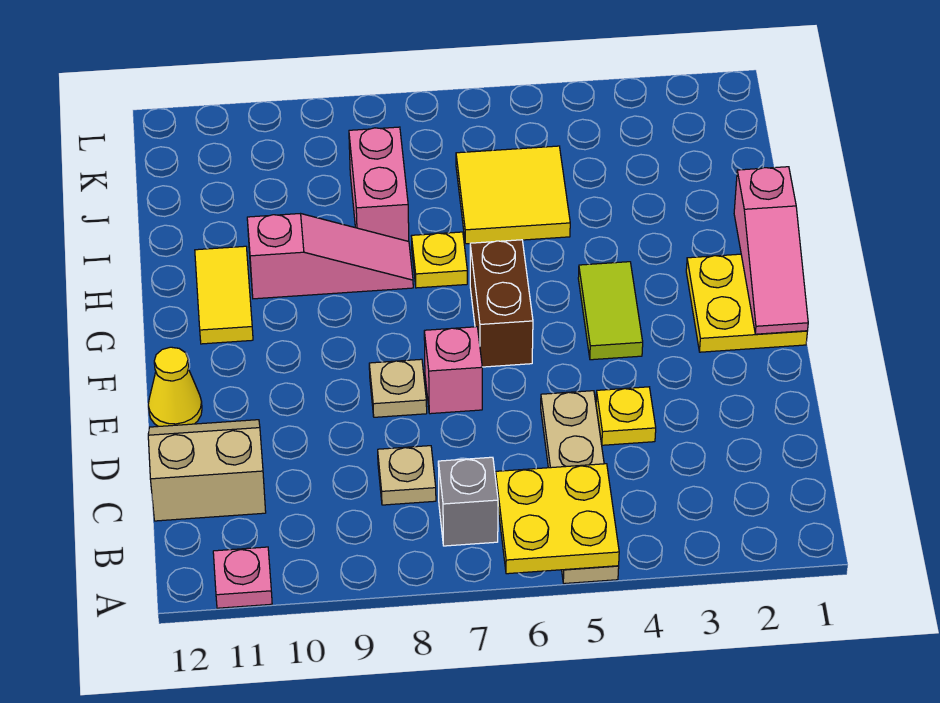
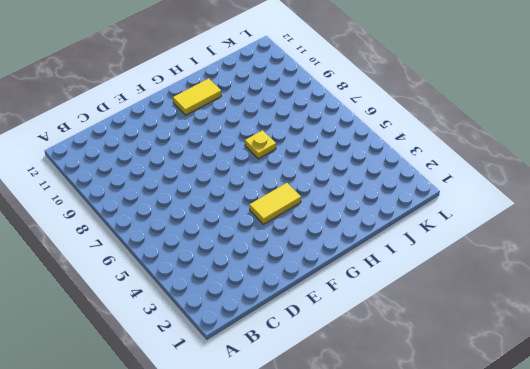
yellow tile F4:G4 level 1 -> lime tile F4:G4 level 1
none -> tan plate A5:D5 level 1
none -> pink plate A11 level 1
none -> grey brick B7 level 1

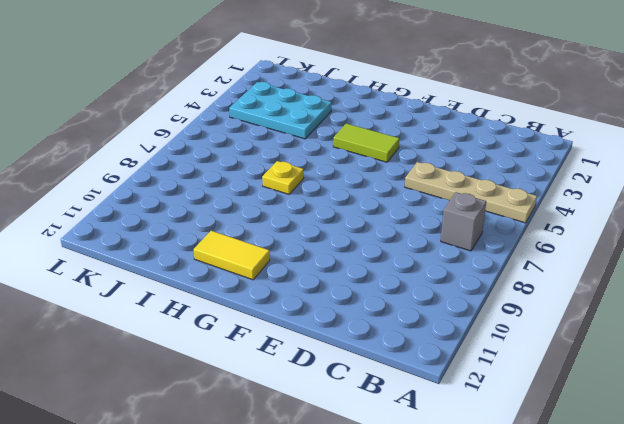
cyan plate I3:K4 level 1 -> none
none -> pink plate A11 level 1
none -> tan plate C8 level 1
none -> tan slope C11:D12 level 1 top C

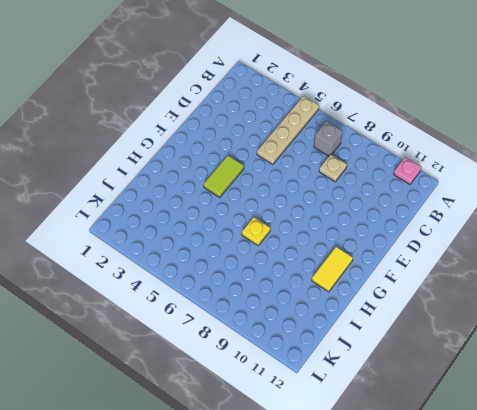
none -> tan slope C11:D12 level 1 top C
none -> yellow plate D4 level 1
none -> pink brick E7 level 1

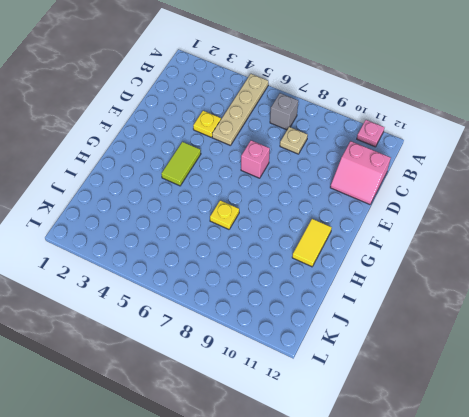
pink slope C11:D12 level 1 top C -> tan slope C11:D12 level 1 top C
none -> tan plate E8 level 1
none -> yellow cone E12 level 1
none -> yellow plate F1:G2 level 1

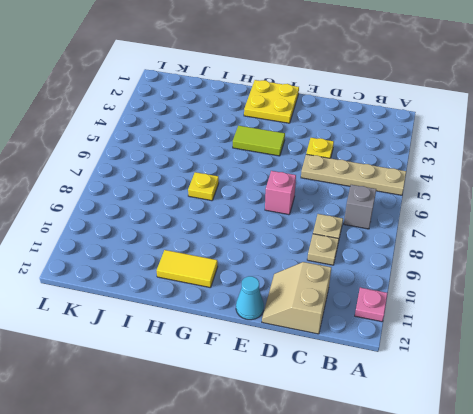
tan plate C9 level 1 -> tan plate E8 level 1
cyan cone E12 level 1 -> yellow cone E12 level 1
none -> brown brick F6:G6 level 1
none -> pink slope H8:H10 level 1 top 10
none -> yellow tile I5:J6 level 1

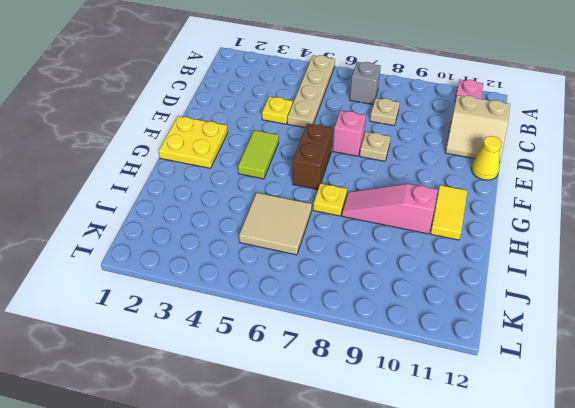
tan tile I5:J6 level 1 -> yellow tile I5:J6 level 1
none -> pink brick I8:J8 level 1
none -> yellow plate A5:B6 level 2
none -> pink slope F1:H1 level 2 top H

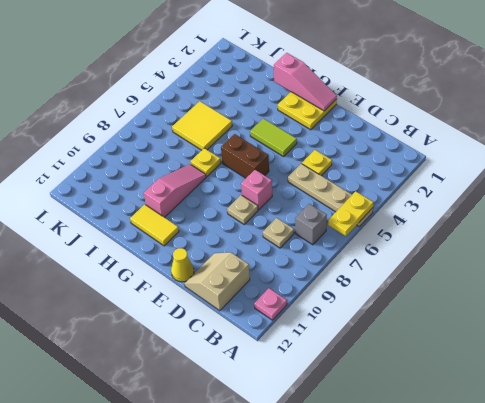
yellow plate A5:A6 level 2 -> yellow plate A5:B6 level 2
none -> pink brick I8:J8 level 1

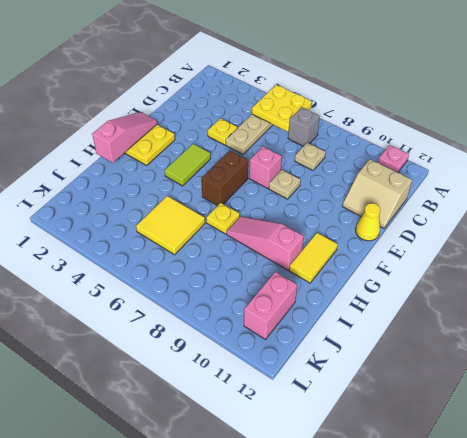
pink brick J11:K11 level 1 -> pink brick I8:J8 level 1

